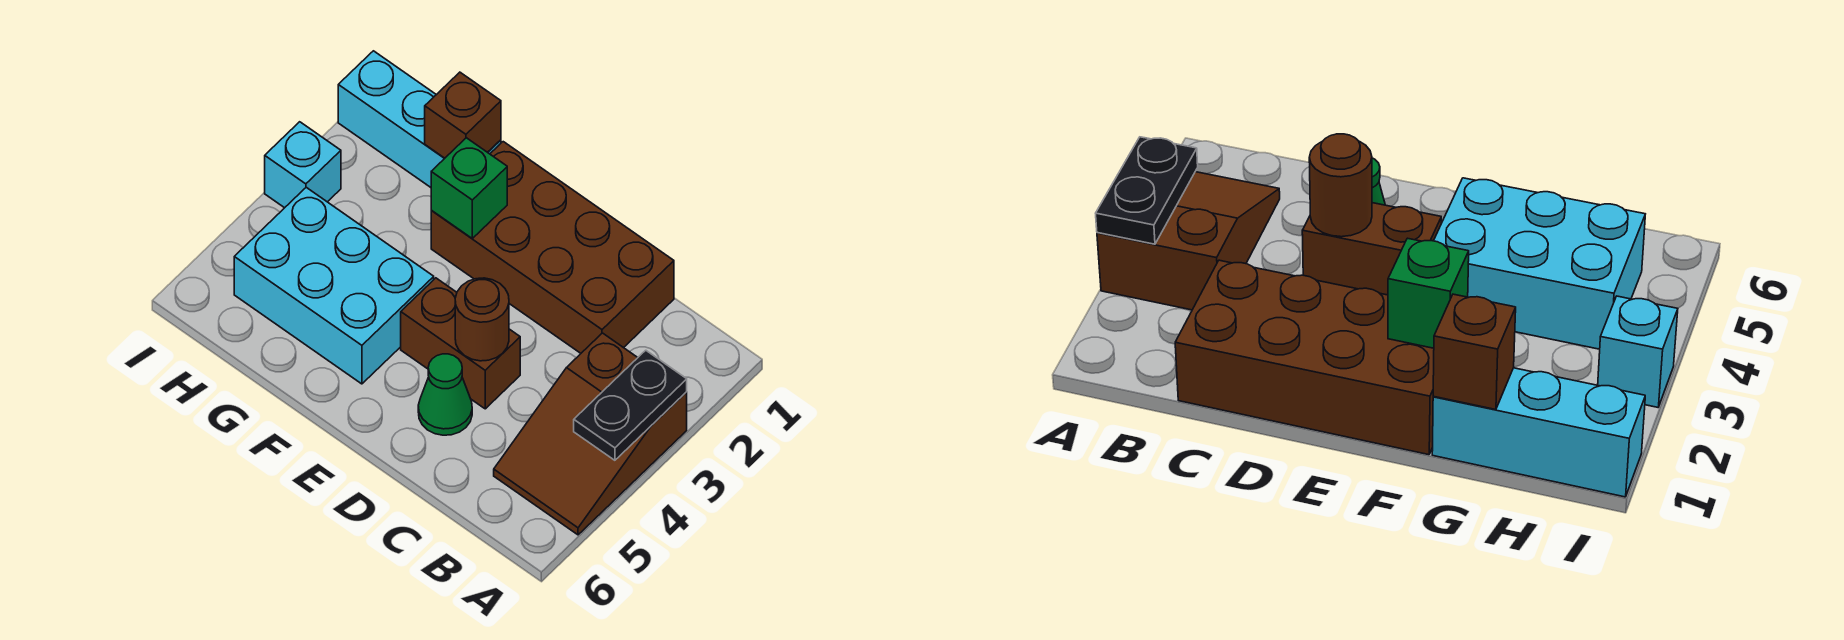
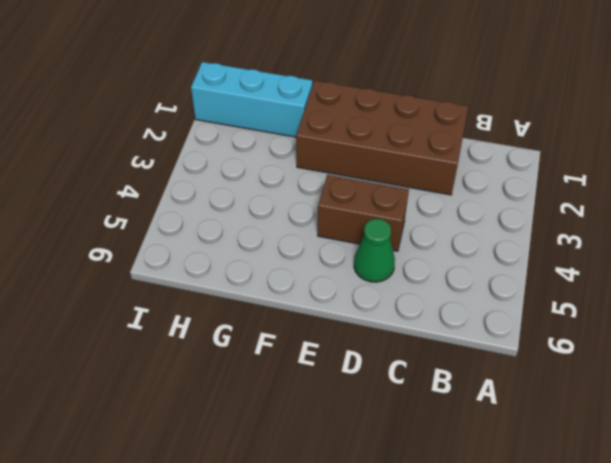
none -> brown slope A3:B5 level 1 top 3
none -> cyan brick F4:H5 level 1

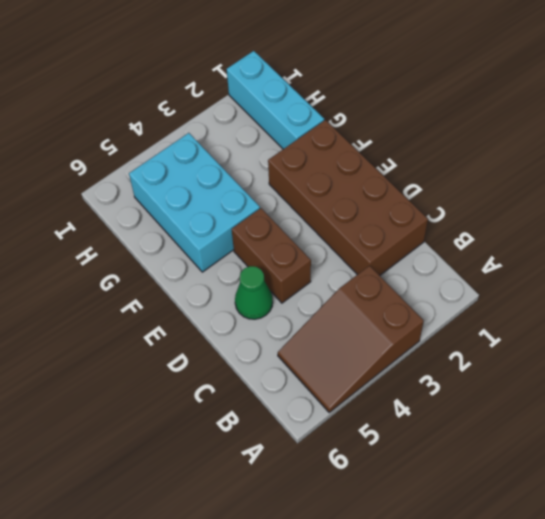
none -> cyan brick I3 level 1
none -> black plate A3:A4 level 2

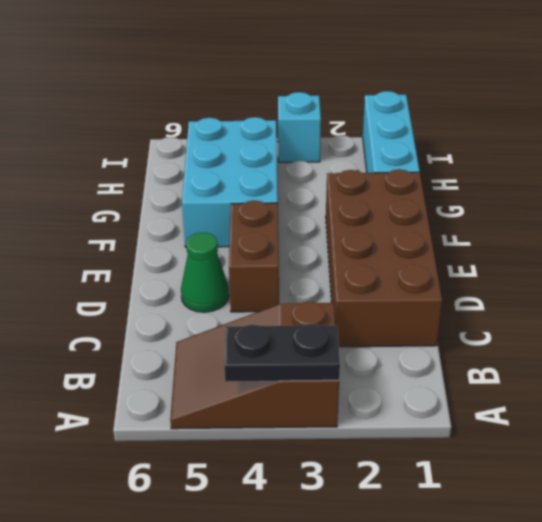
none -> brown round brick D4 level 2
none -> green brick F2 level 2

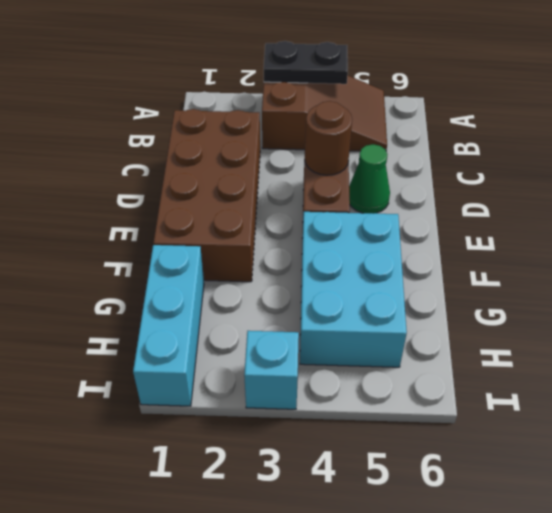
none -> green brick F2 level 2
none -> brown brick G1 level 2

